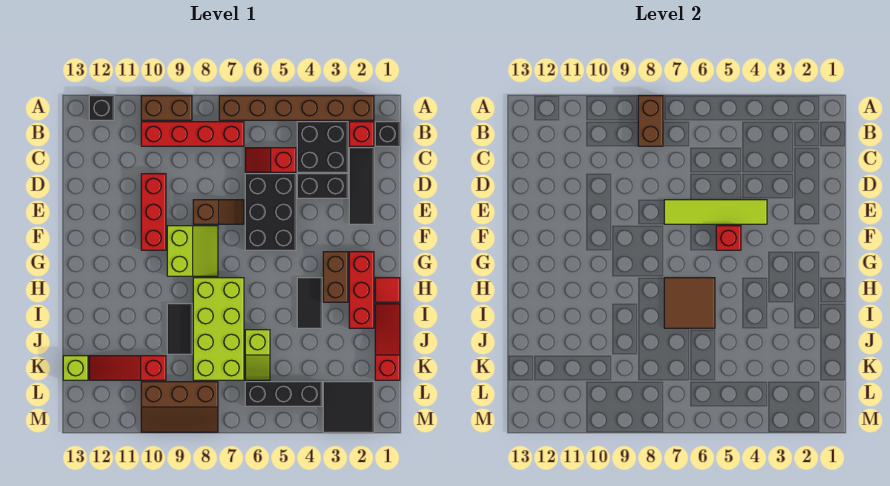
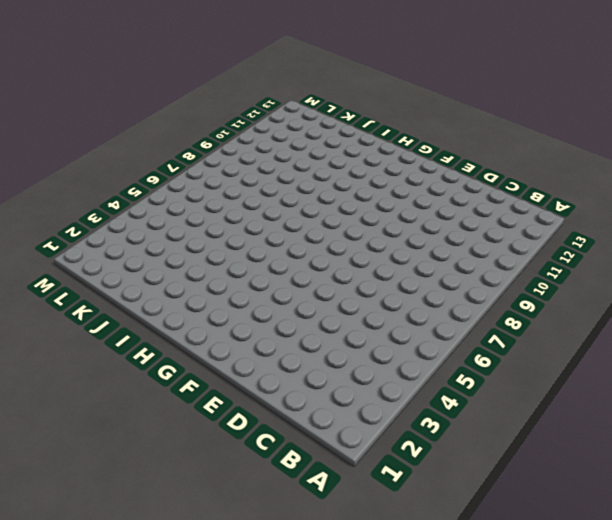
none -> brown brick A2:A7 level 1
none -> brown brick A9:A10 level 1
none -> black brick A12 level 1
none -> black brick B1 level 1

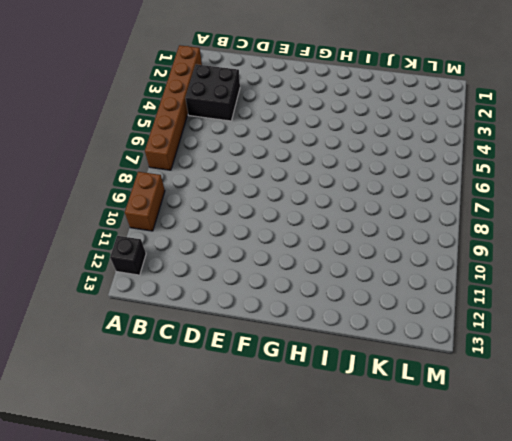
none -> black brick B1 level 1
none -> red brick B2 level 1
none -> red brick B7:B10 level 1
none -> black tile C2:E2 level 1

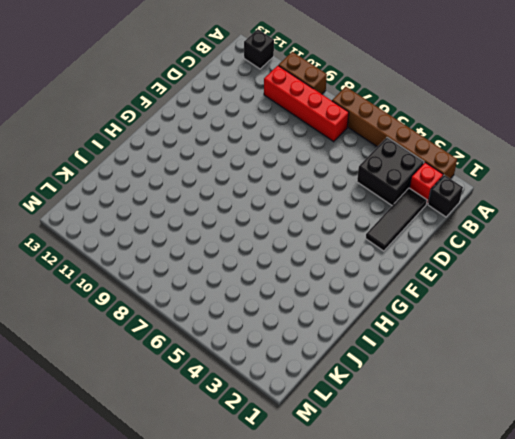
none -> red slope C5:C6 level 1 top 5
none -> black brick D3:D4 level 1
none -> black brick D5:F6 level 1
none -> red brick D10:F10 level 1

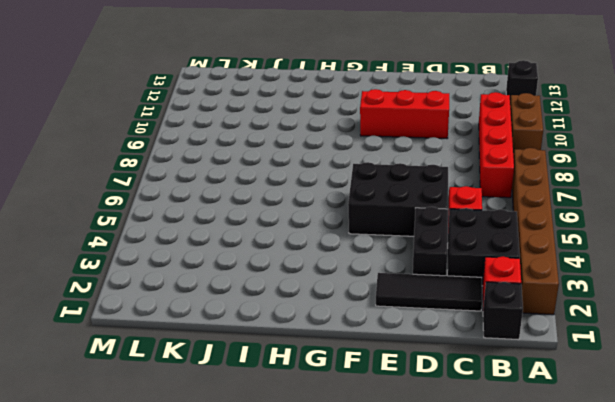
none -> brown slope E7:E8 level 1 top 8
none -> lime slope F8:G9 level 1 top 9
none -> red brick G2:I2 level 1
none -> brown brick G3:H3 level 1

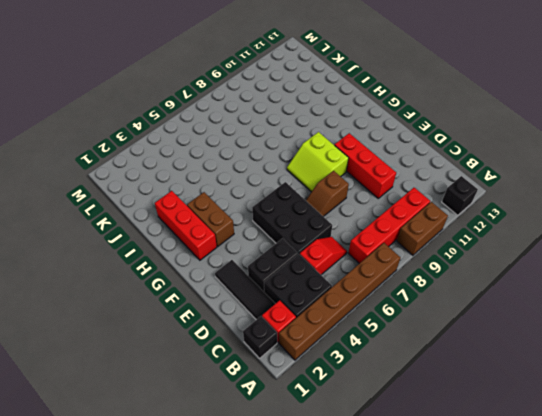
none -> red tile H1 level 1
none -> black tile H4:I4 level 1
none -> lime brick H7:K8 level 1
none -> red slope I1:K1 level 1 top K

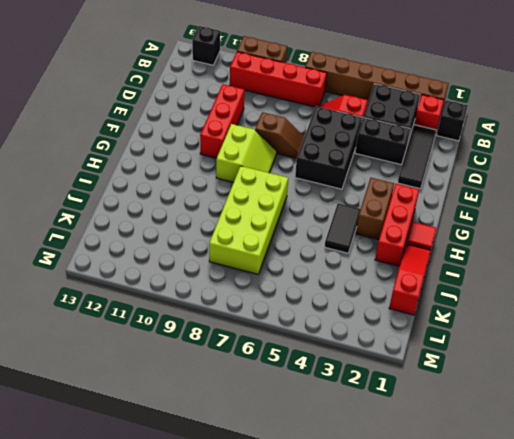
none -> black tile I9:J9 level 1
none -> lime slope J6:K6 level 1 top J
none -> red slope K10:K12 level 1 top 10
none -> lime brick K13 level 1

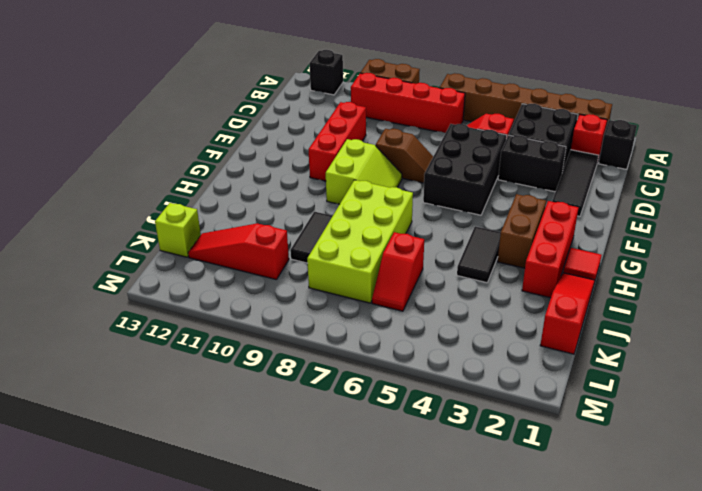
red slope J6:K6 level 1 top J -> lime slope J6:K6 level 1 top J
none -> black tile L2:M3 level 1
none -> black brick L4:L6 level 1
none -> brown slope L8:M10 level 1 top L
none -> brown brick A8:B8 level 2

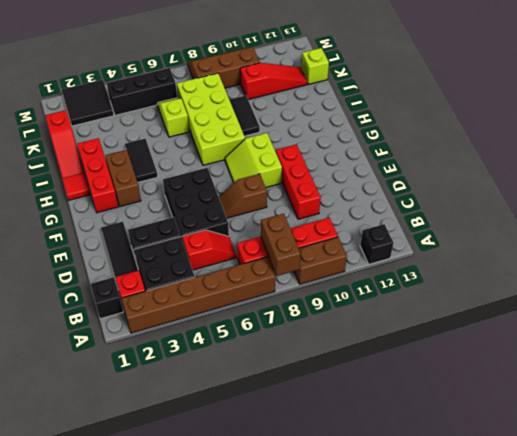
none -> lime tile E4:E7 level 2
none -> red brick F5 level 2
none -> brown tile H6:I7 level 2

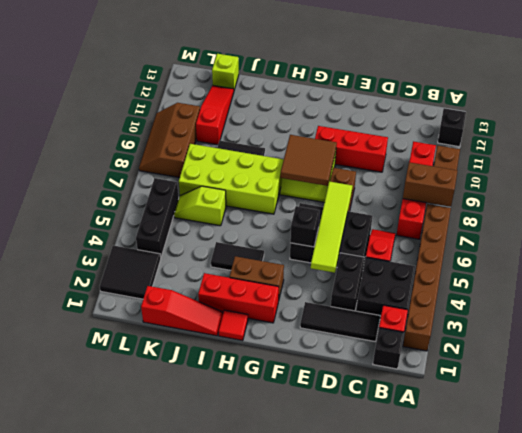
black brick F5 level 2 -> red brick F5 level 2
brown tile F8:G9 level 2 -> brown tile H6:I7 level 2

